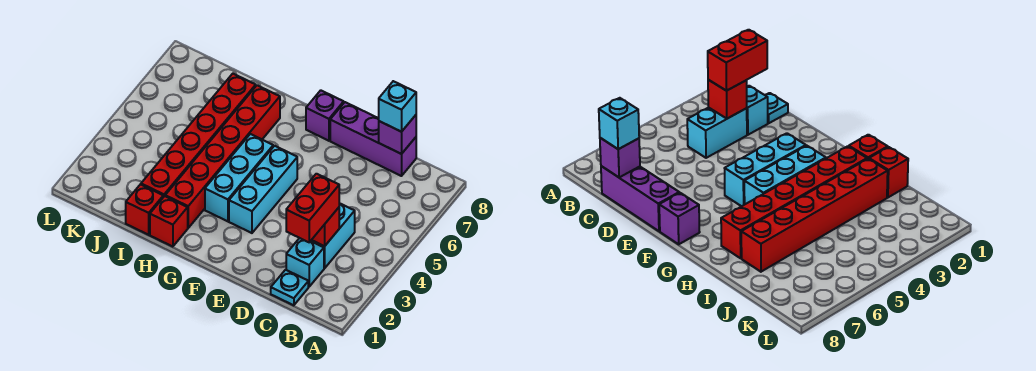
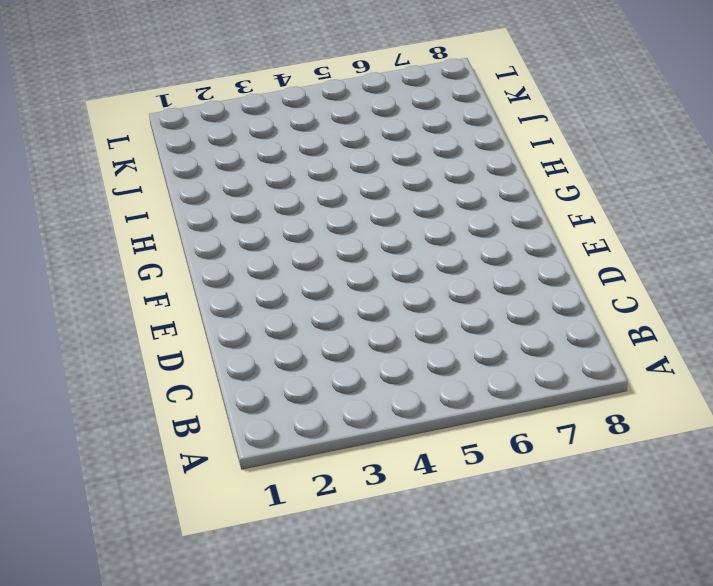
none -> cyan plate C1 level 1
none -> cyan brick C2 level 1
none -> cyan brick C3:C4 level 1

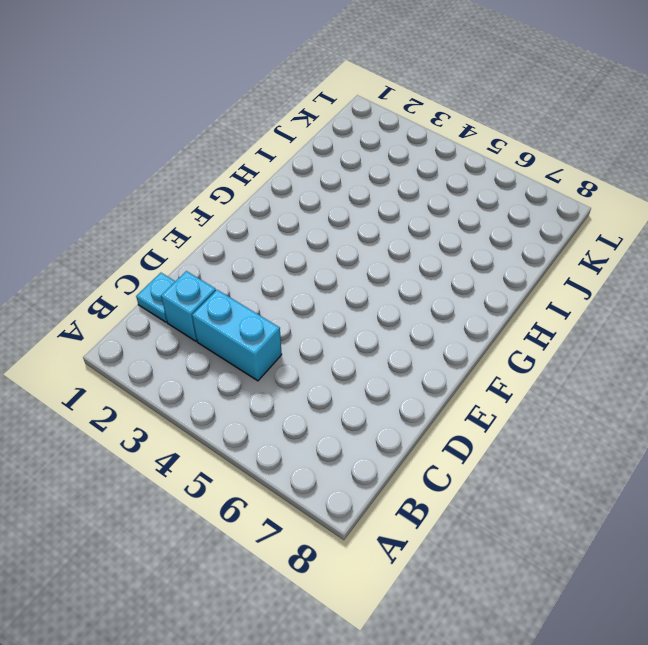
none -> purple brick C8:E8 level 1
none -> cyan brick F3:F5 level 1
none -> purple brick F8 level 1

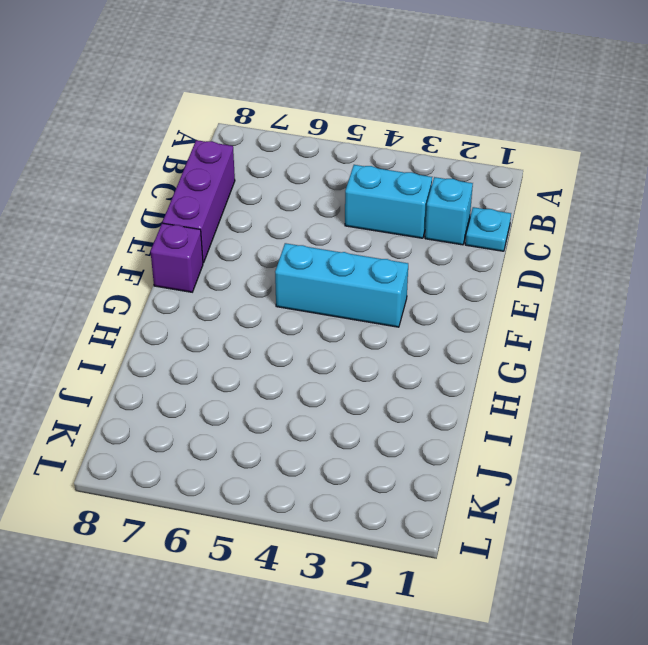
none -> cyan brick G3:G5 level 1
none -> red brick H1 level 1
none -> red brick H2:H7 level 1

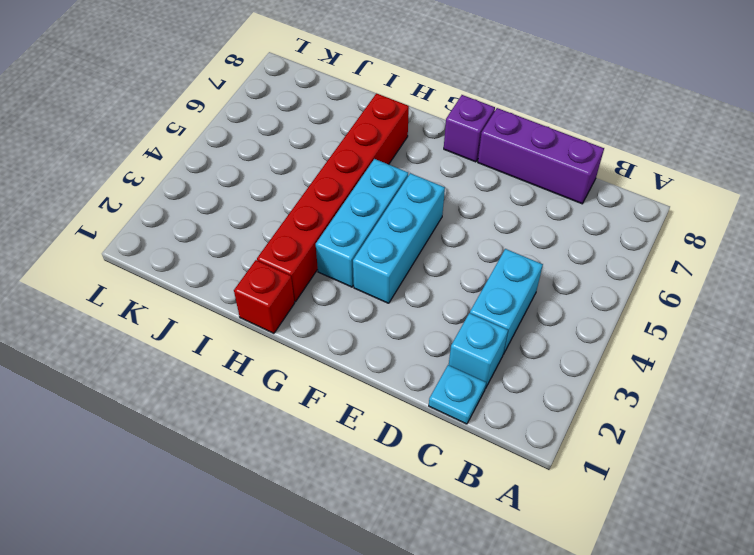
none -> red brick I1 level 1
none -> red brick I2:I7 level 1
none -> red brick C3 level 2

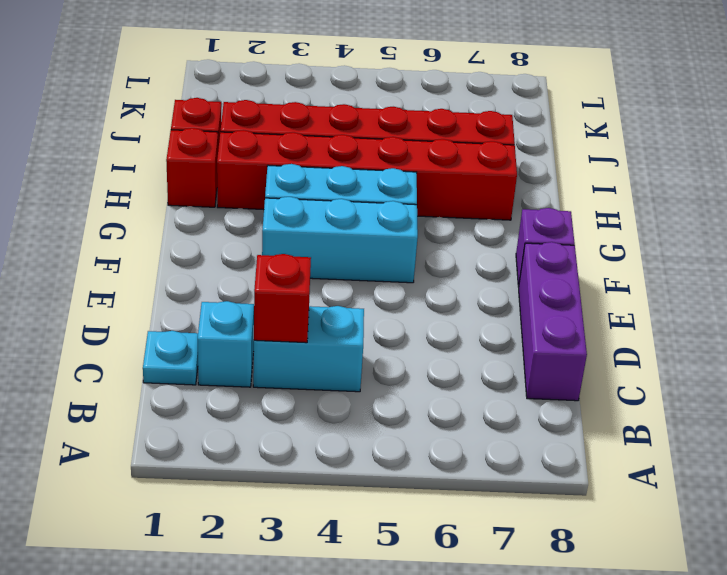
none -> purple brick C8 level 2
none -> red brick C2:C3 level 3
none -> cyan brick C8 level 3

